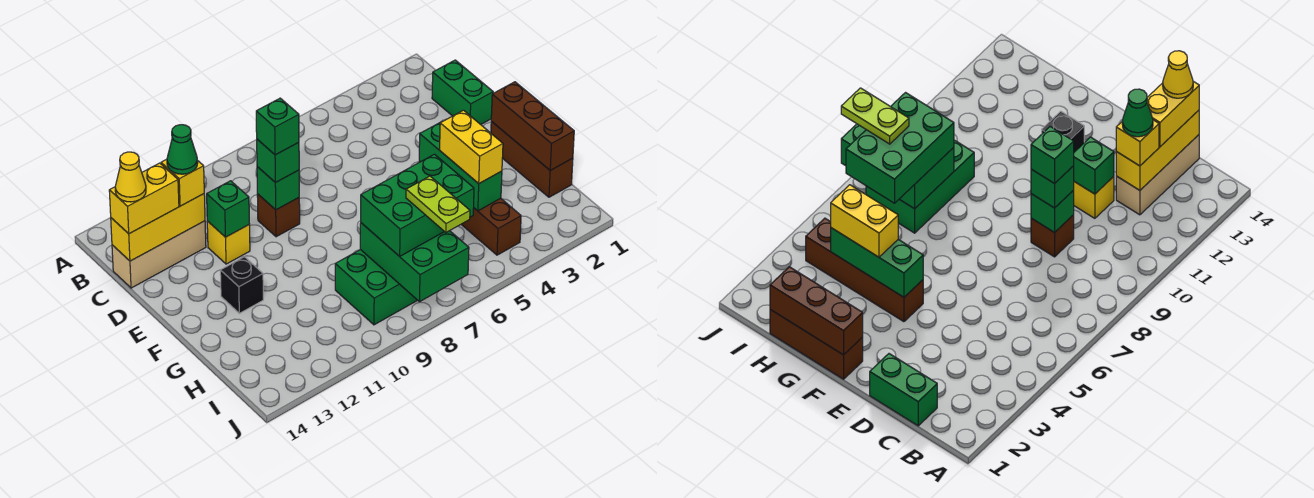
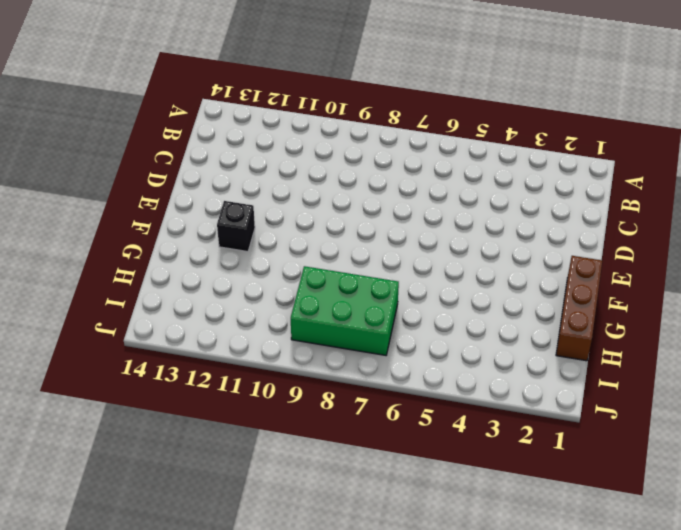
none -> green brick C1:D1 level 1
none -> tan brick C12:C14 level 1
none -> brown brick D9 level 1

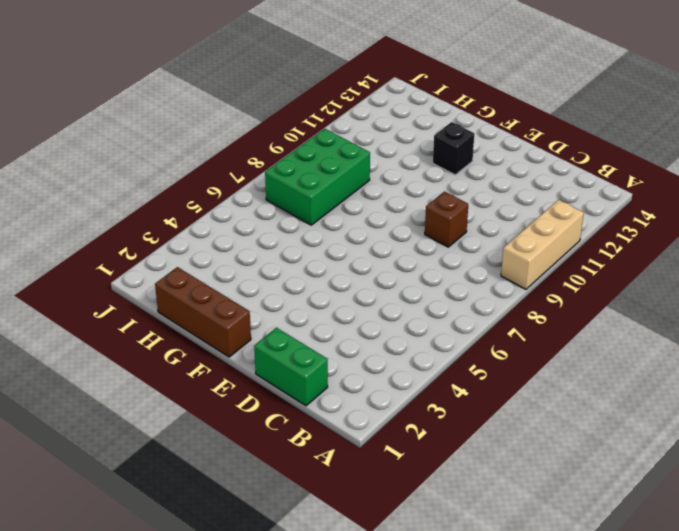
tan brick A9:A11 level 1 -> tan brick C12:C14 level 1
none -> yellow brick D11 level 1
none -> brown brick F4:I4 level 1
none -> yellow brick C12:C14 level 2

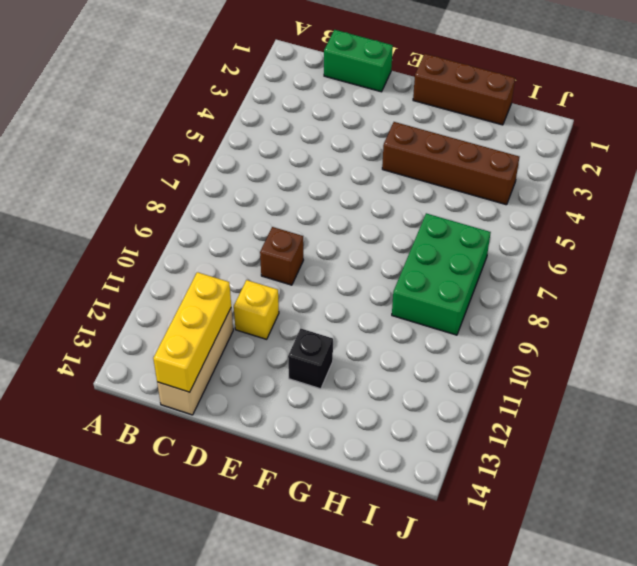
none -> green brick D9 level 2
none -> green brick D11 level 2
none -> brown brick F1:H1 level 2

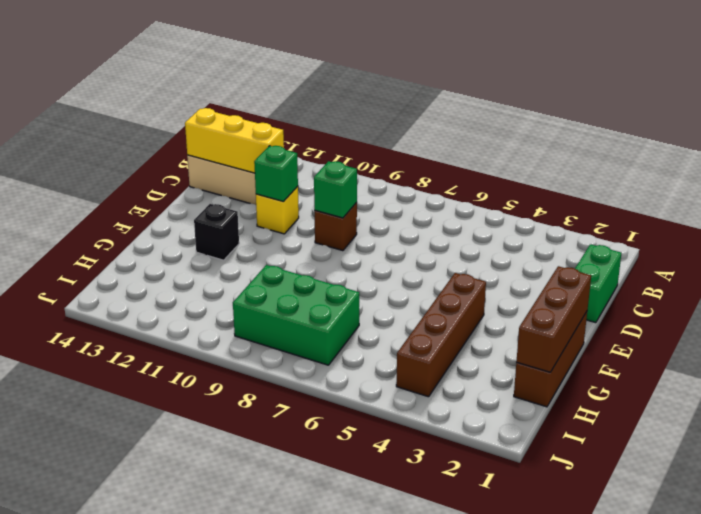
none -> green brick F4:H4 level 2
none -> green brick H7:J8 level 2
none -> yellow brick C12 level 3

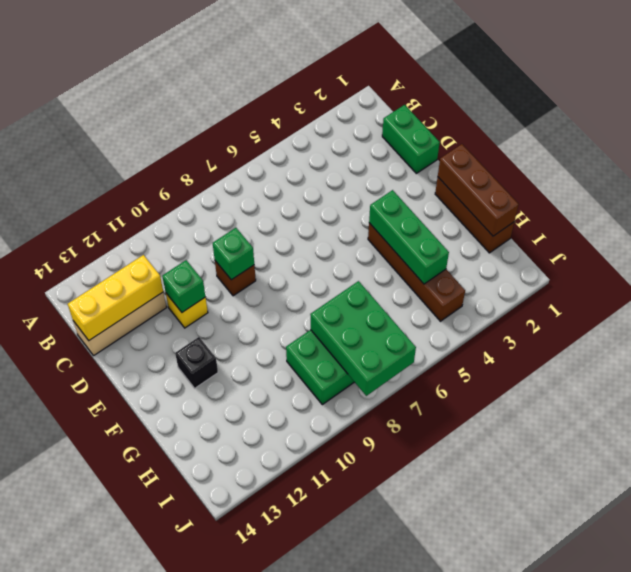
none -> yellow brick C12 level 3
none -> yellow brick C13:C14 level 3
none -> green brick D9 level 3

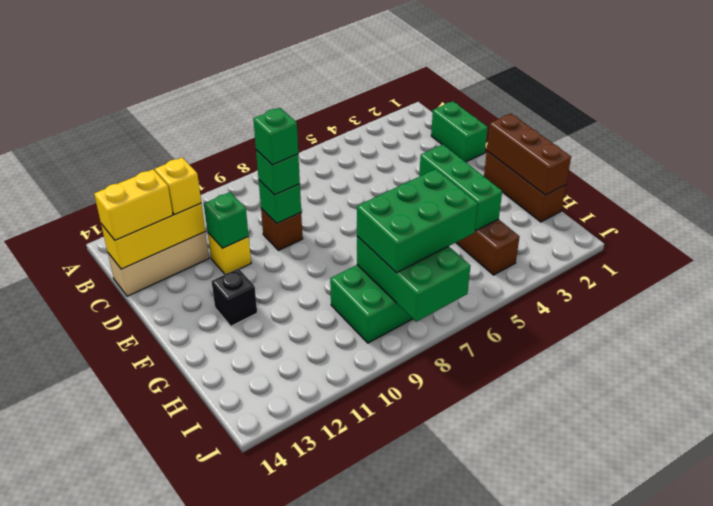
none -> yellow brick G4:H4 level 3
none -> green cone C12 level 4
none -> yellow cone C14 level 4

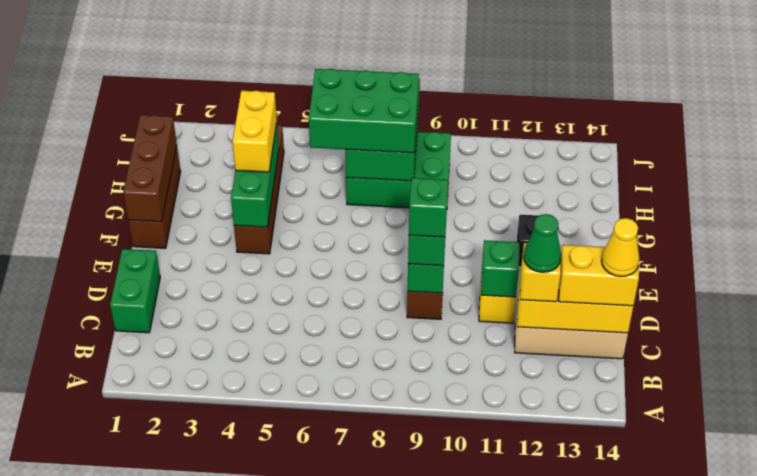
none -> lime plate I7:J7 level 4

